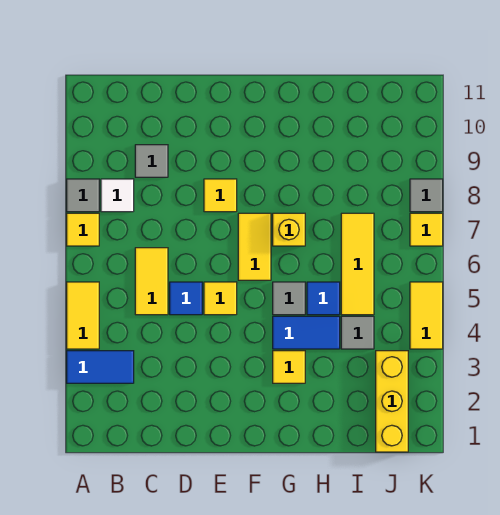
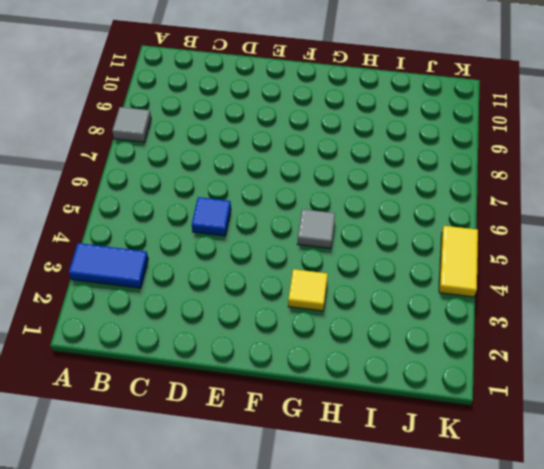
none -> yellow tile A4:A5 level 1
none -> yellow tile A7 level 1
none -> white tile B8 level 1

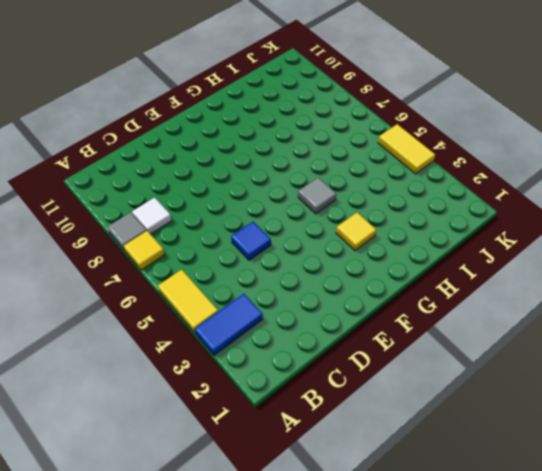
none -> yellow tile C5:C6 level 1
none -> grey tile C9 level 1
none -> yellow tile E5 level 1

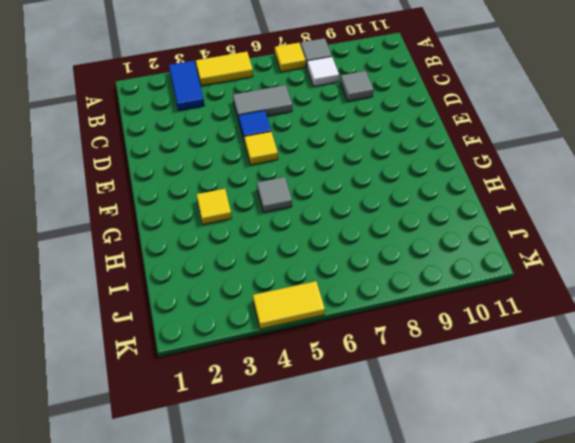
grey tile C5:C6 level 1 -> yellow tile C5:C6 level 1
none -> yellow tile E8 level 1
none -> yellow tile F6:F7 level 1
none -> blue tile G4:H4 level 1

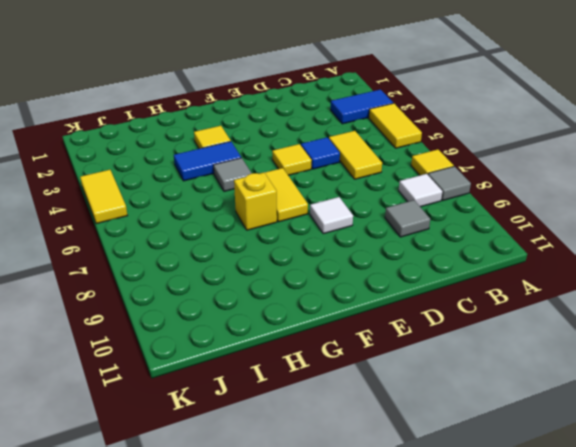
white tile E8 level 1 -> yellow tile E8 level 1
none -> blue tile H5 level 1
none -> grey tile I4 level 1
none -> yellow tile I5:I7 level 1

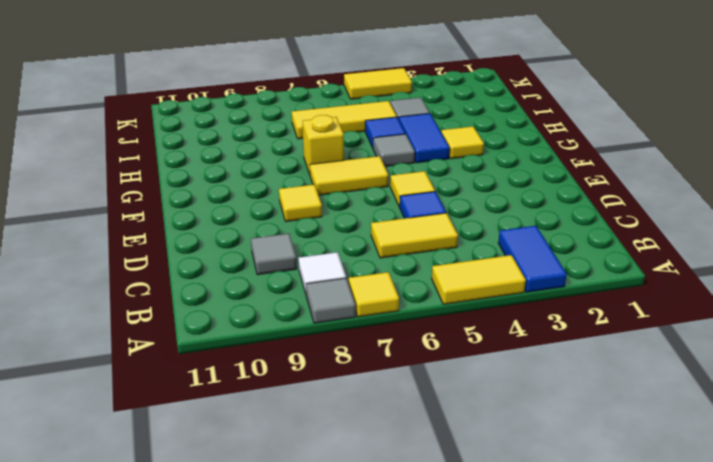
none -> yellow brick J1:J3 level 1
none -> yellow tile K7 level 1
none -> grey tile K8 level 1

